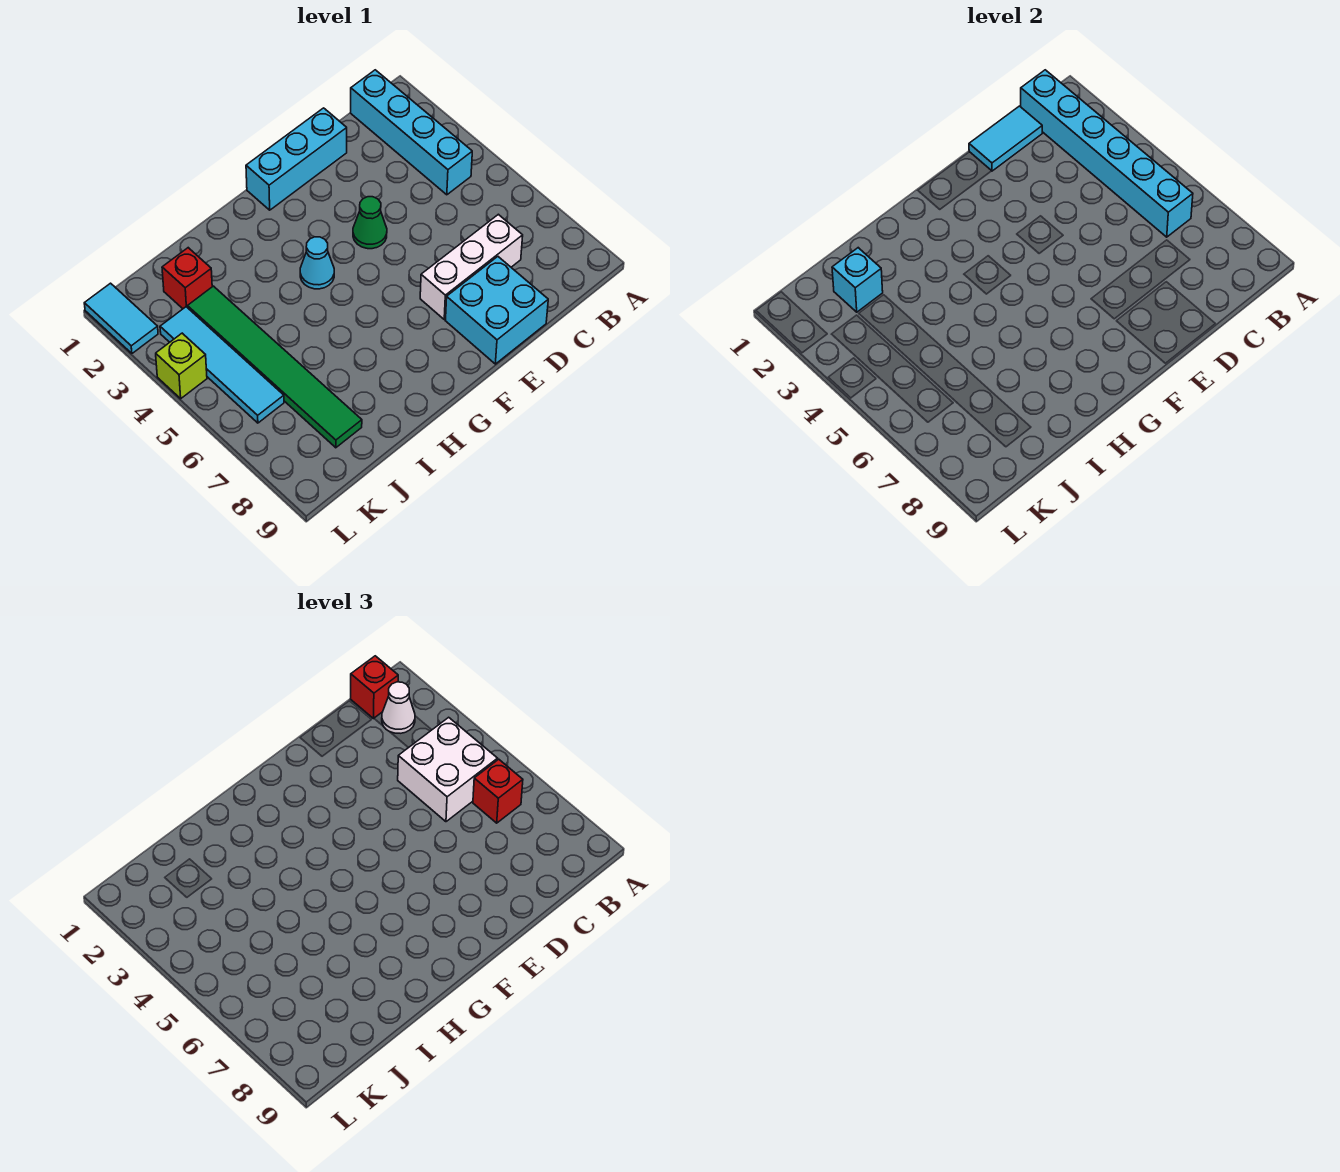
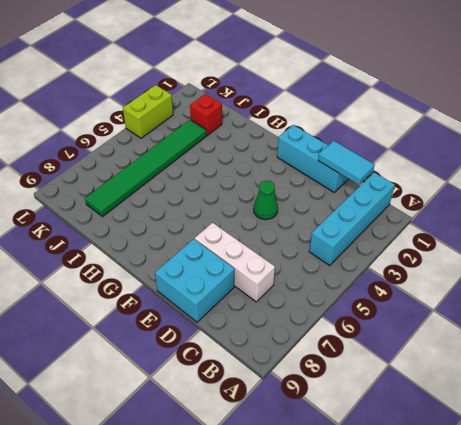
lime brick L3:L4 level 1 -> lime brick L4 level 1
none -> cyan cone G4 level 1
none -> cyan tile K3:K6 level 1
none -> cyan tile L1:L2 level 1

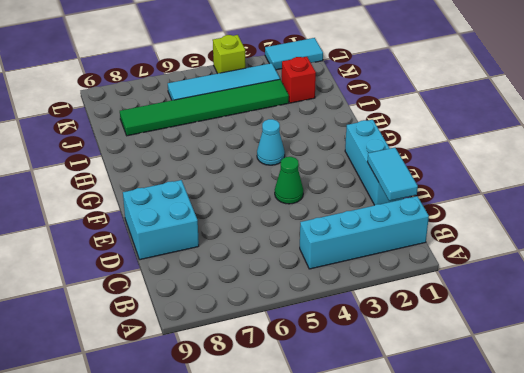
none -> white brick C7:E7 level 1
none -> cyan brick B1:B6 level 2
none -> cyan brick J2 level 2

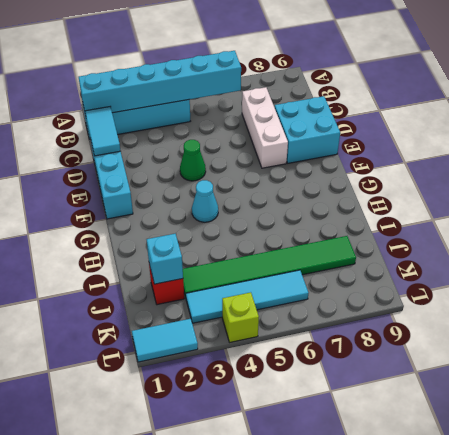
none -> red brick B1 level 3
none -> white cone B2 level 3
none -> white brick B4:C5 level 3

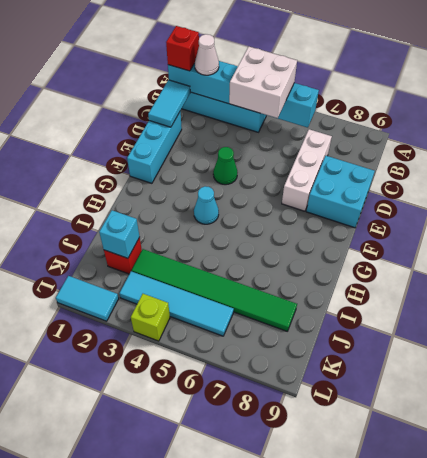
none -> red brick B6 level 3

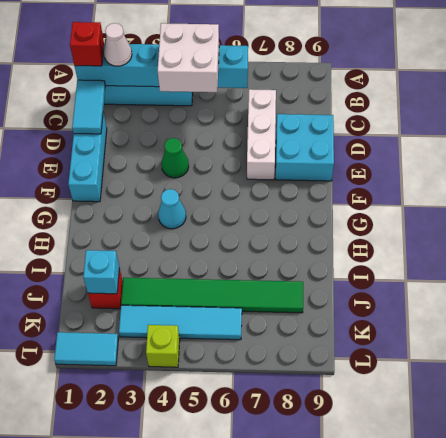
none -> red brick B6 level 3

